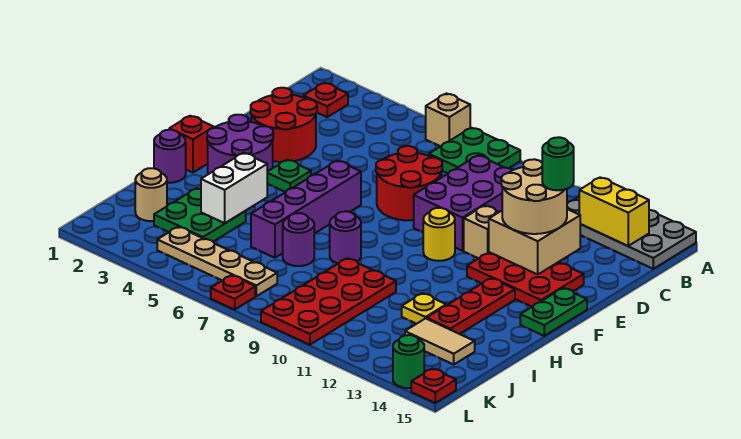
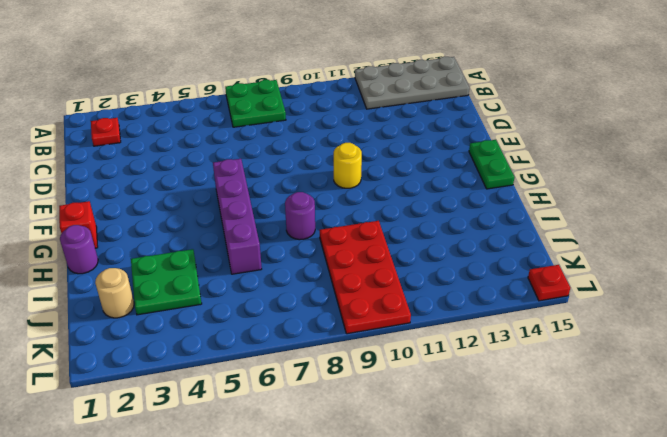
none -> tan brick A6 level 1
none -> purple brick C9:E10 level 1
none -> red round brick D2:E3 level 1
none -> red round brick D7:E8 level 1

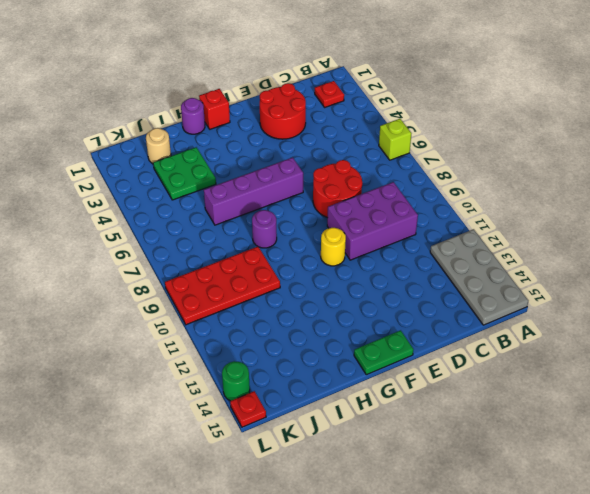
lime brick A6 level 1 -> tan brick A6 level 1
none -> green plate A7:B8 level 1
none -> tan brick E11 level 1
none -> red plate E12:F14 level 1
none -> purple round brick F2:G3 level 1

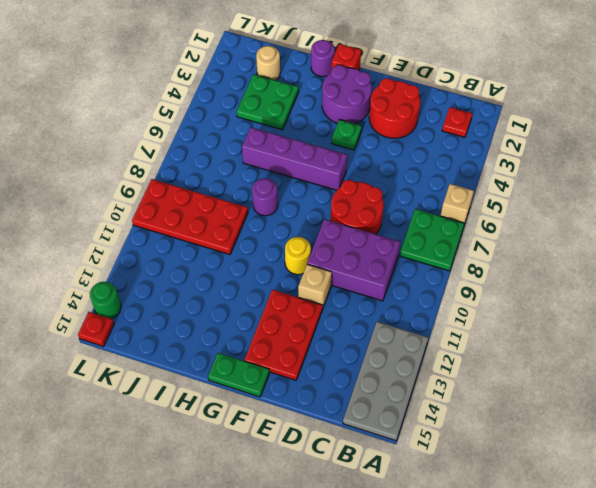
none -> red plate G13:I13 level 1
none -> purple round brick I7 level 1
none -> yellow plate I12 level 1
none -> tan tile J13:J14 level 1

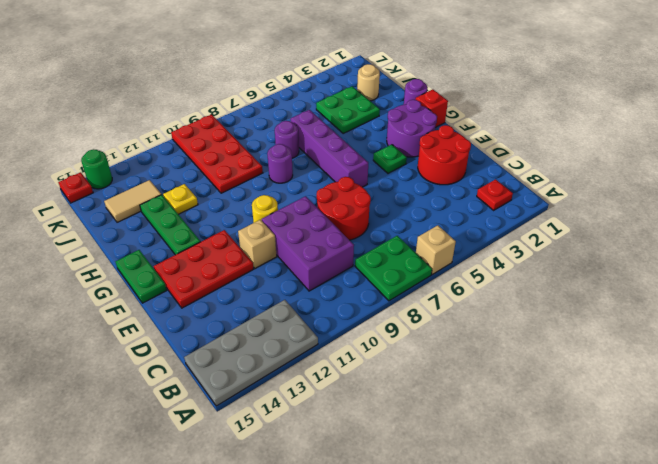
green plate G13:I13 level 1 -> red plate G13:I13 level 1
none -> tan plate K4:K7 level 1
none -> red plate L7 level 1
none -> yellow brick B13:B14 level 2
none -> tan brick D12:E13 level 2

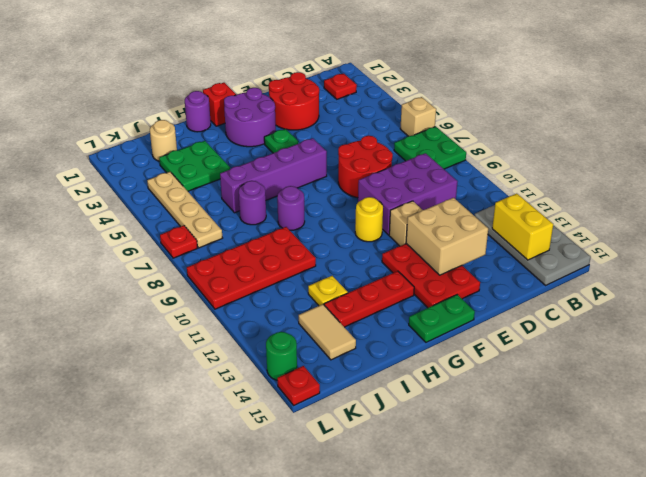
none -> white brick H4:I4 level 2
none -> tan round brick D12:E13 level 3
none -> green round brick D13 level 4

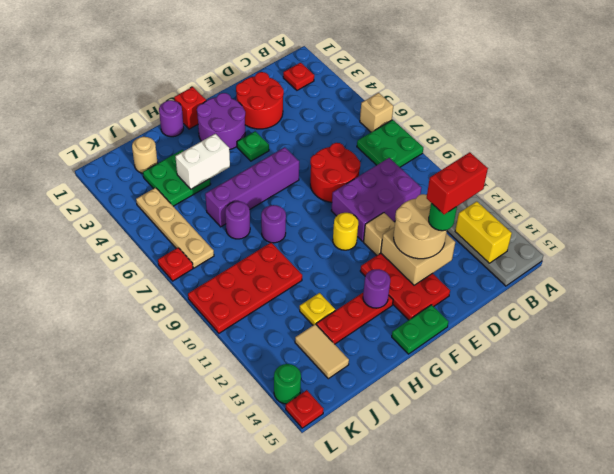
red brick C13:D13 level 5 -> none
purple round brick G13 level 2 -> none

